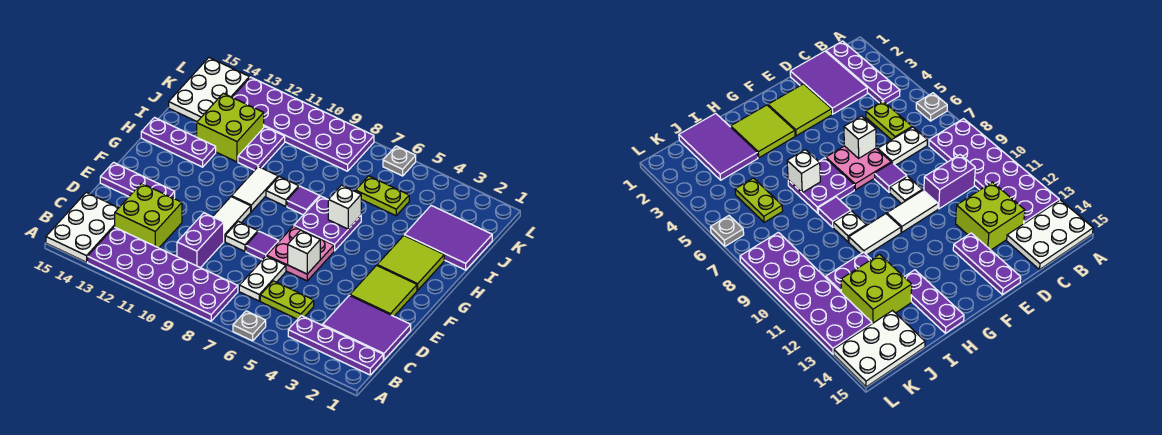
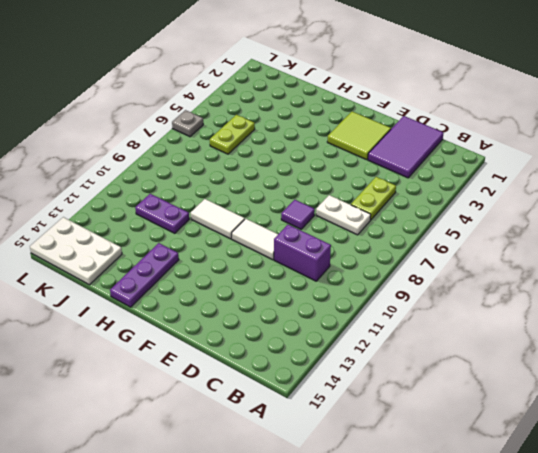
none -> grey plate A6 level 1
none -> purple plate A8:B13 level 1
none -> white plate A14:C15 level 1
none -> purple plate B1:B4 level 1

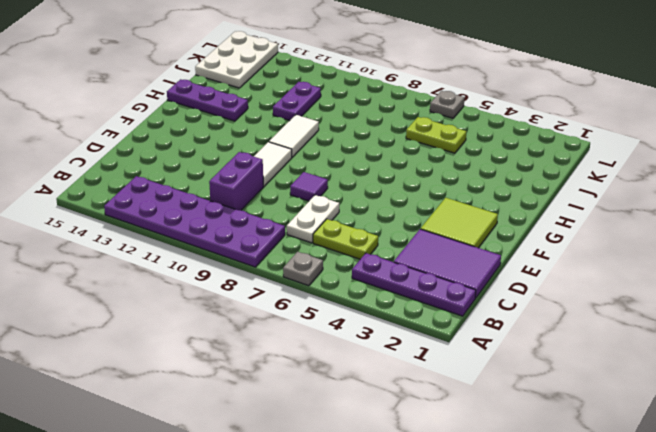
none -> white plate A14:C15 level 1
none -> lime brick C12:D13 level 1
none -> pink plate E6:F7 level 1
none -> white plate E9 level 1

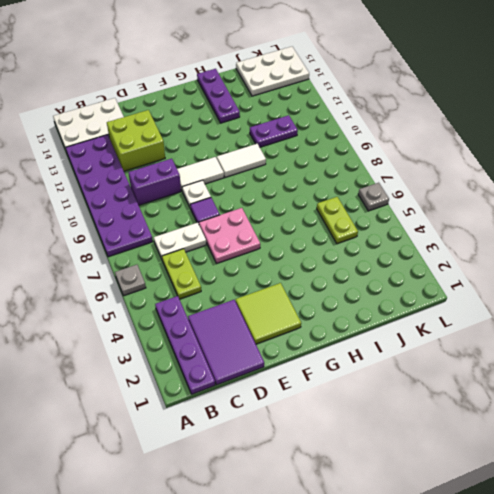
none -> purple plate E13:E15 level 1
none -> lime tile G2:H3 level 1
none -> purple plate G6:H7 level 1
none -> purple tile H8 level 1

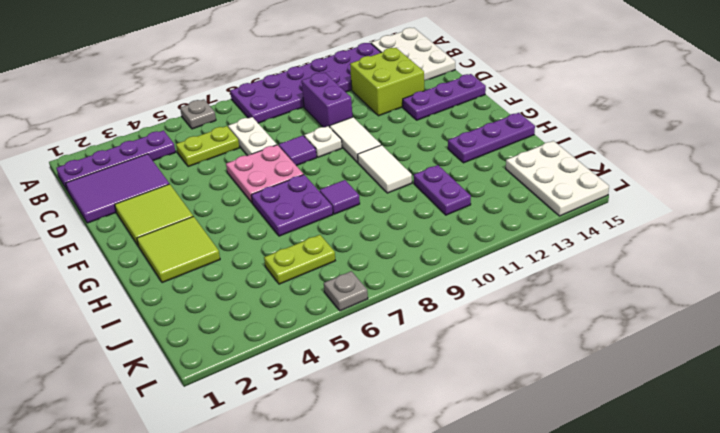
none -> white plate H9 level 1
none -> purple tile I1:J3 level 1
none -> lime brick I12:J13 level 1
none -> purple plate K8:L13 level 1

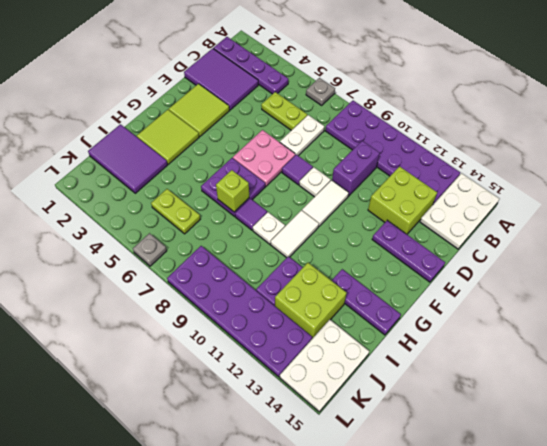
lime brick H7 level 2 -> none
none -> white brick E6 level 2
none -> white brick H6 level 2

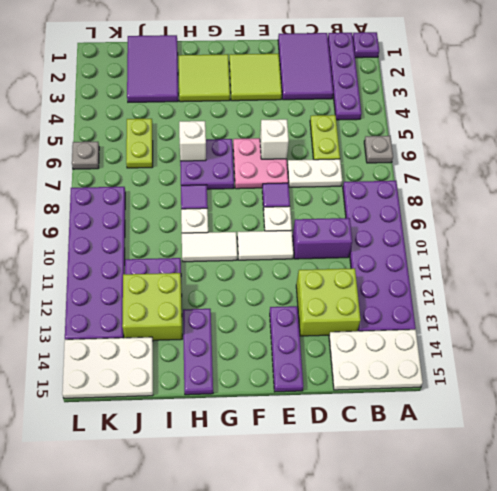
purple plate A1 level 1 -> none

